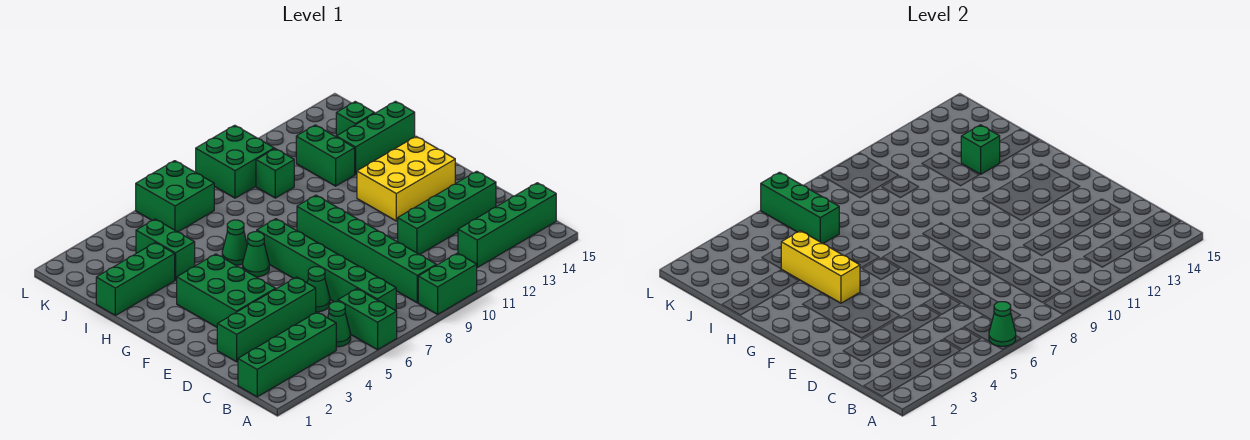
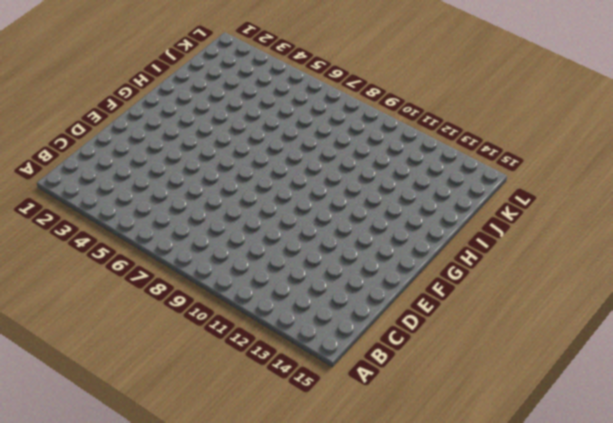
none -> green brick A6:B6 level 1
none -> green brick A9:A10 level 1
none -> green brick B1:B4 level 1

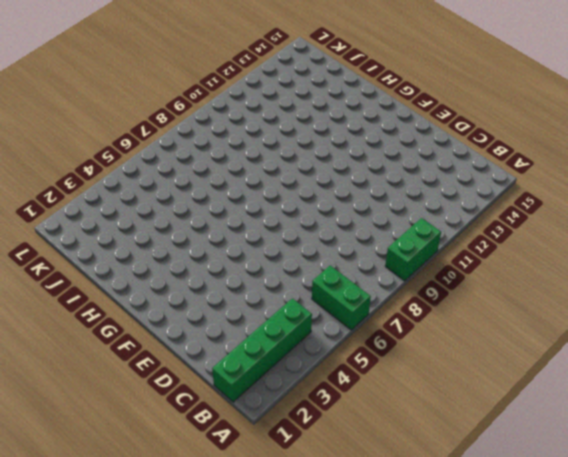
none -> green cone B5 level 1
none -> green brick B7:G7 level 1
none -> green brick B9:G9 level 1

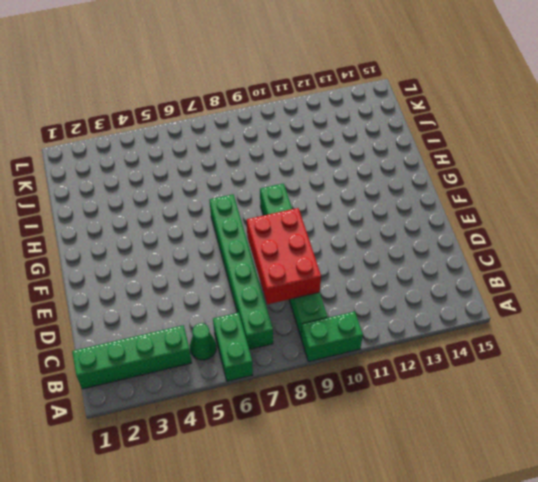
red brick C8:E9 level 2 -> none
none -> green brick B12:B15 level 1
none -> green brick D2:D5 level 1
none -> green cone D6 level 1

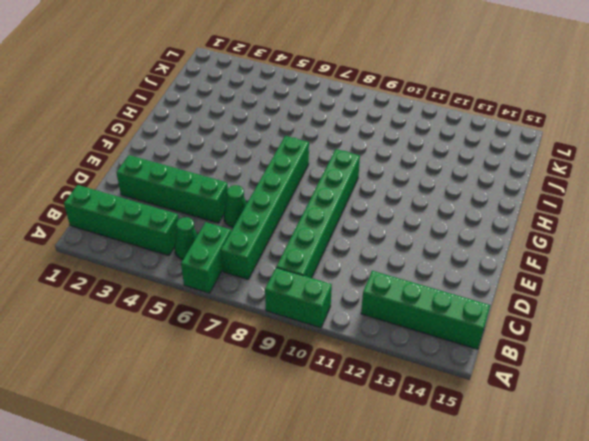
none -> green brick D11:D14 level 1
none -> green brick E3:G4 level 1
none -> yellow brick F12:G14 level 1

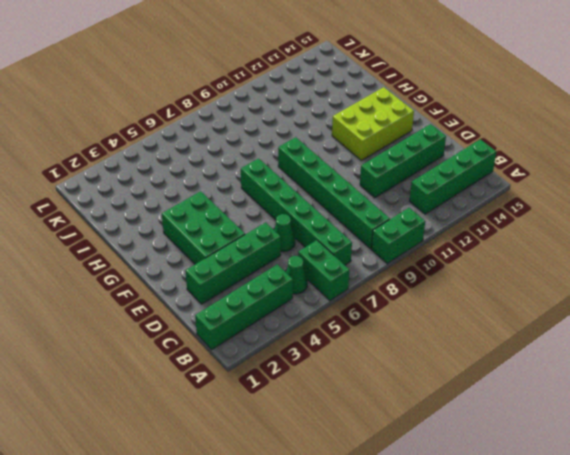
lime brick F12:G14 level 1 -> yellow brick F12:G14 level 1
none -> green cone G6 level 1
none -> green cone H6 level 1
none -> green brick I1:I3 level 1

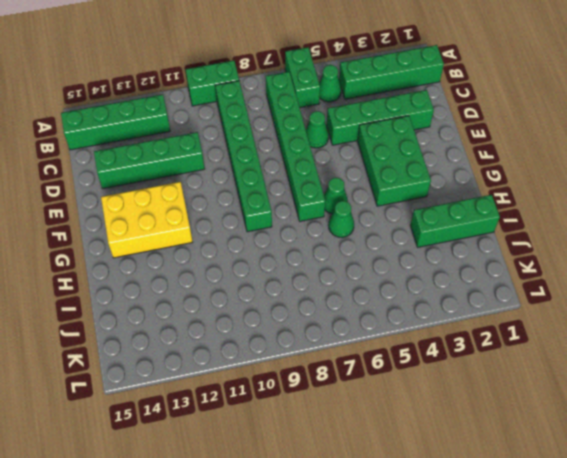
none -> green brick I4:J4 level 1
none -> green brick I12:J12 level 1
none -> green brick I13:I15 level 1

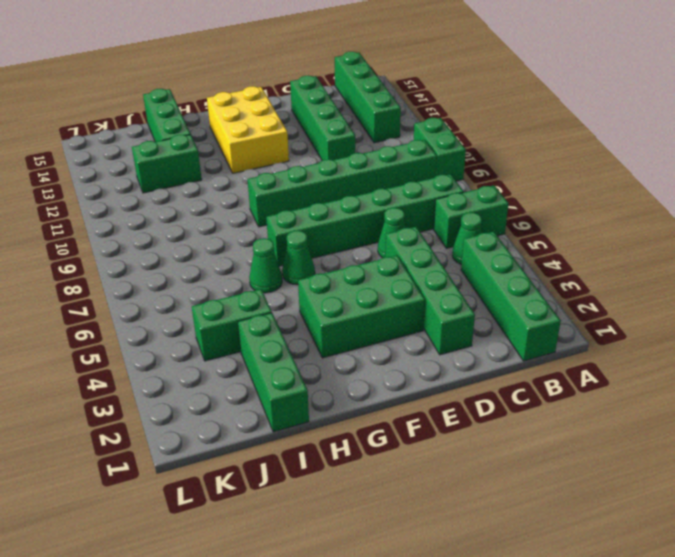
none -> green brick J10 level 1
none -> green brick J14 level 1
none -> green brick K6:L7 level 1

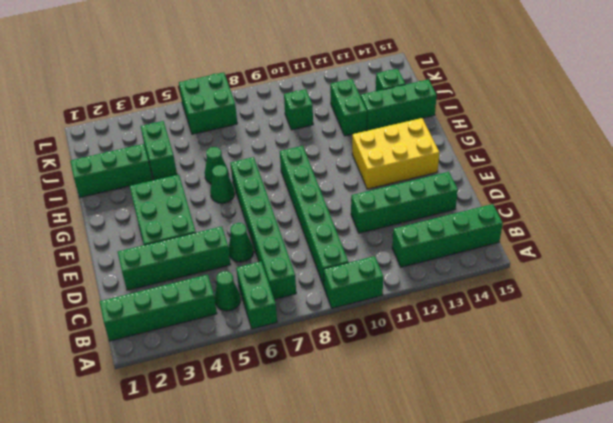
none -> green brick K9:L10 level 1
none -> green cone A6 level 2
none -> yellow brick G4:I4 level 2

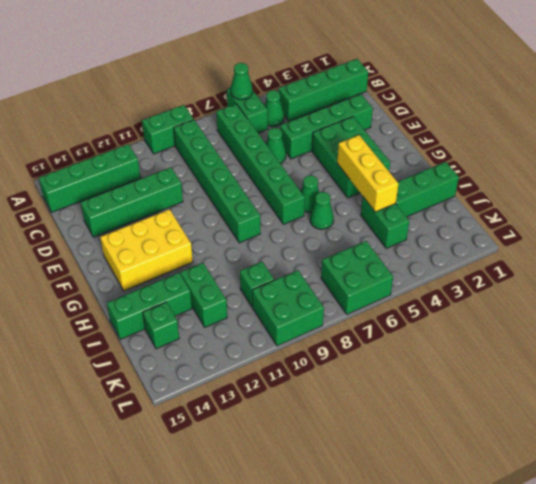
none -> green brick I13 level 2
none -> green brick J6:L6 level 2

